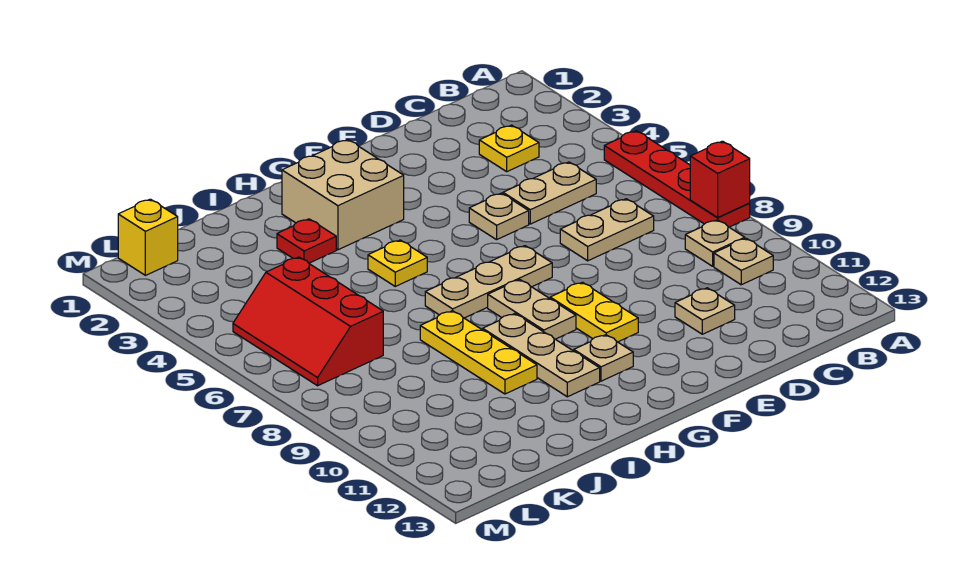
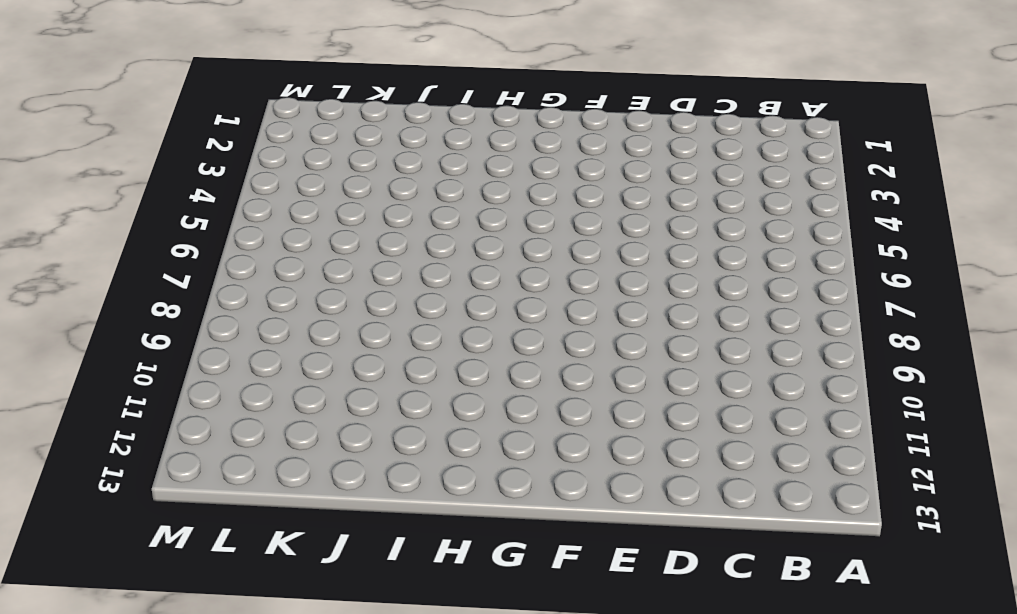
none -> red plate A5:A8 level 1
none -> tan plate B9 level 1
none -> tan plate B10 level 1

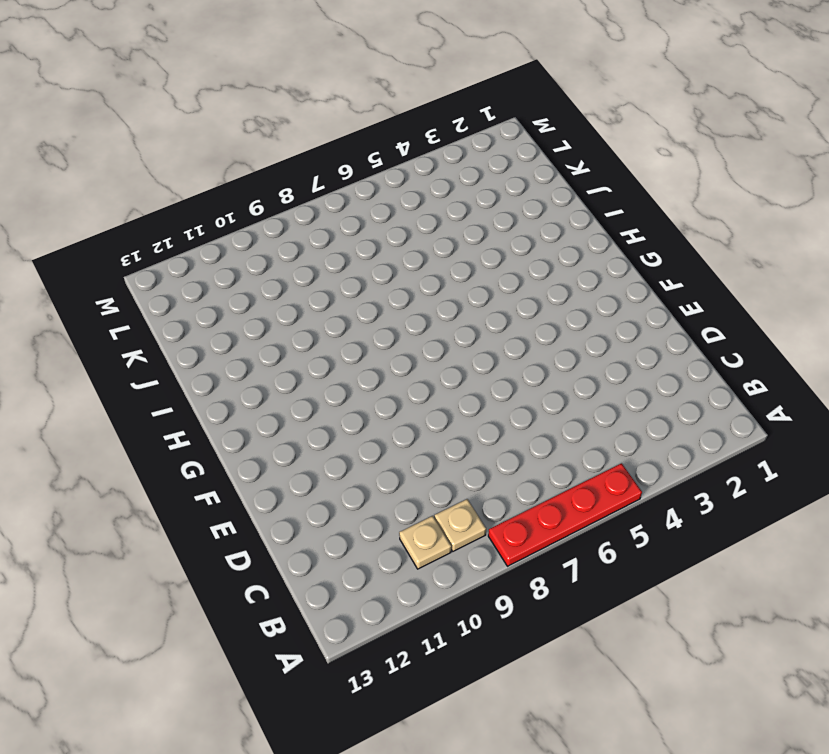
none -> yellow plate C3 level 1
none -> tan plate C5:D5 level 1
none -> tan plate C7:D7 level 1

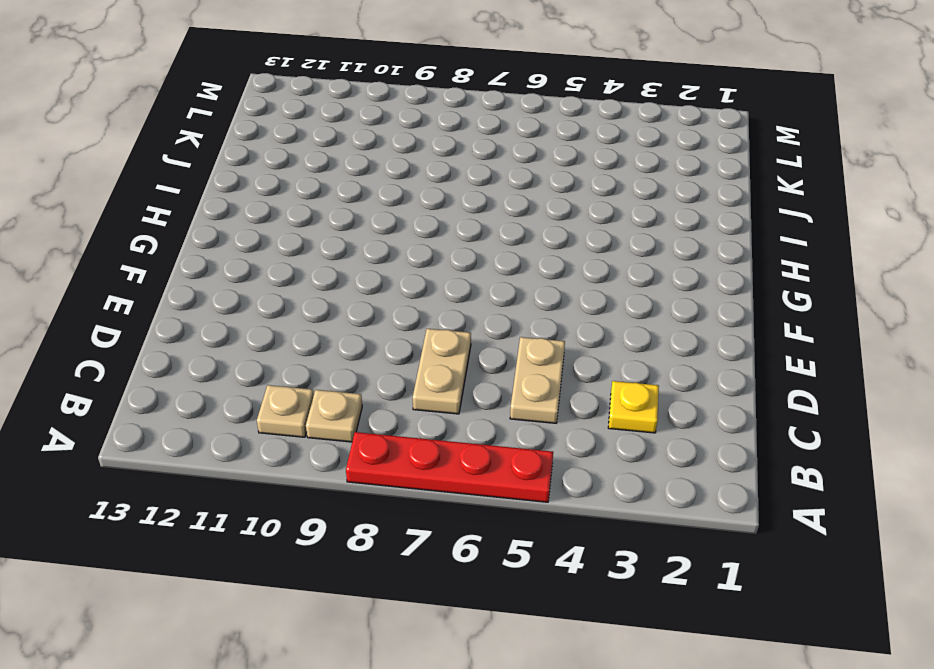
none -> tan plate D11 level 1
none -> tan plate E5 level 1
none -> tan plate F7:H7 level 1

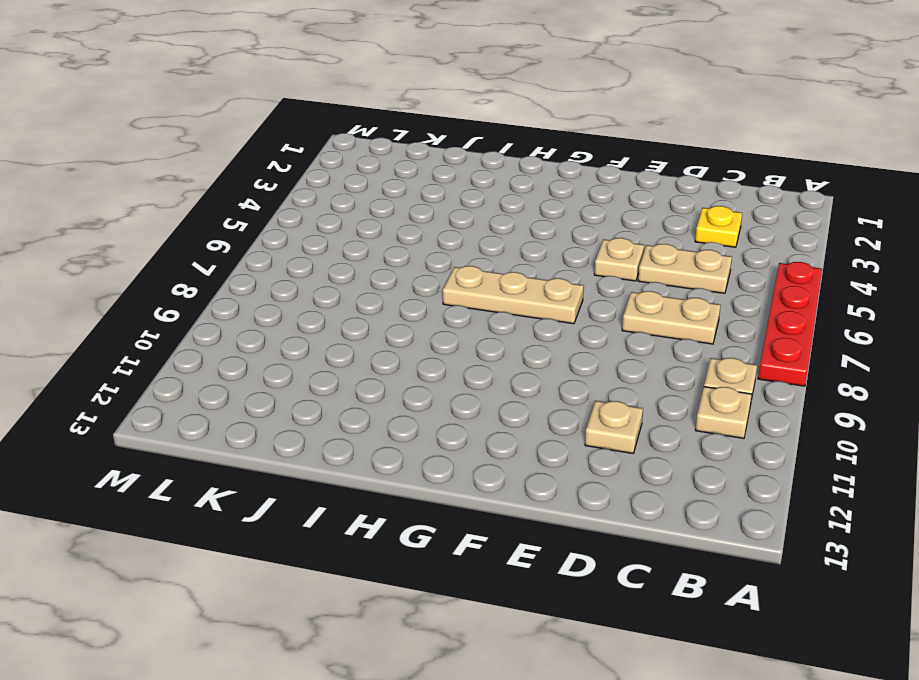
none -> yellow plate F9:F10 level 1
none -> tan brick G2:H3 level 1
none -> tan plate G8:G9 level 1

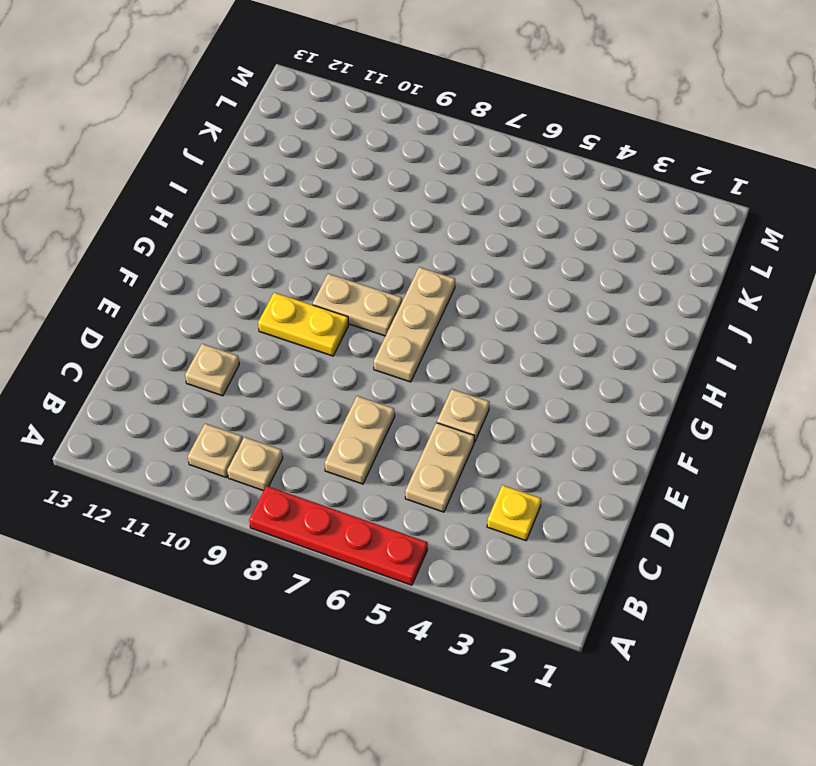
none -> tan brick G2:H3 level 1
none -> tan plate G11 level 1
none -> yellow plate H5 level 1

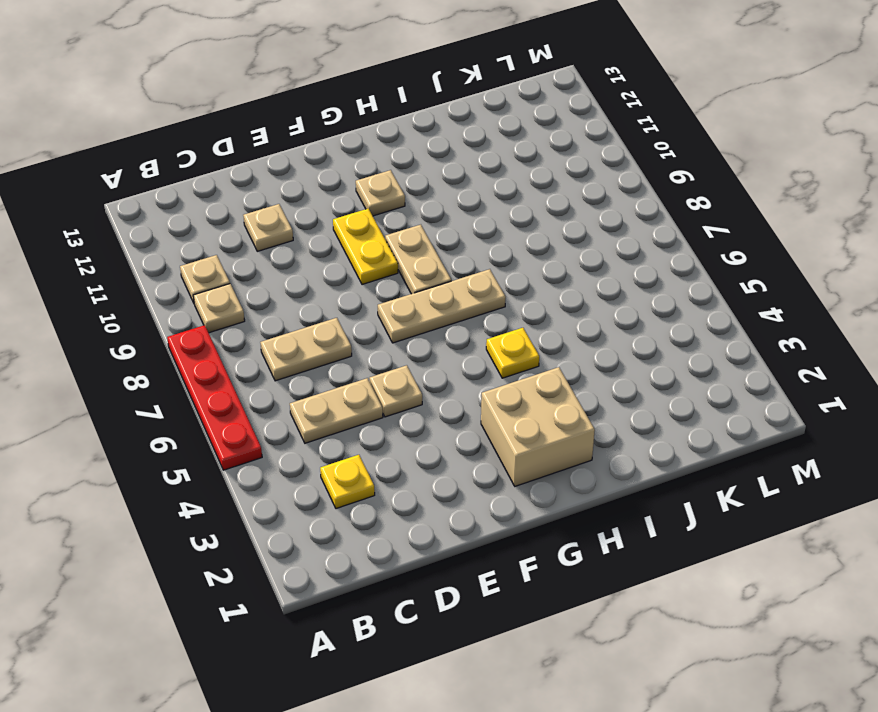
none -> tan plate H9:H11 level 1
none -> red plate I3 level 1
none -> yellow plate I8:I10 level 1

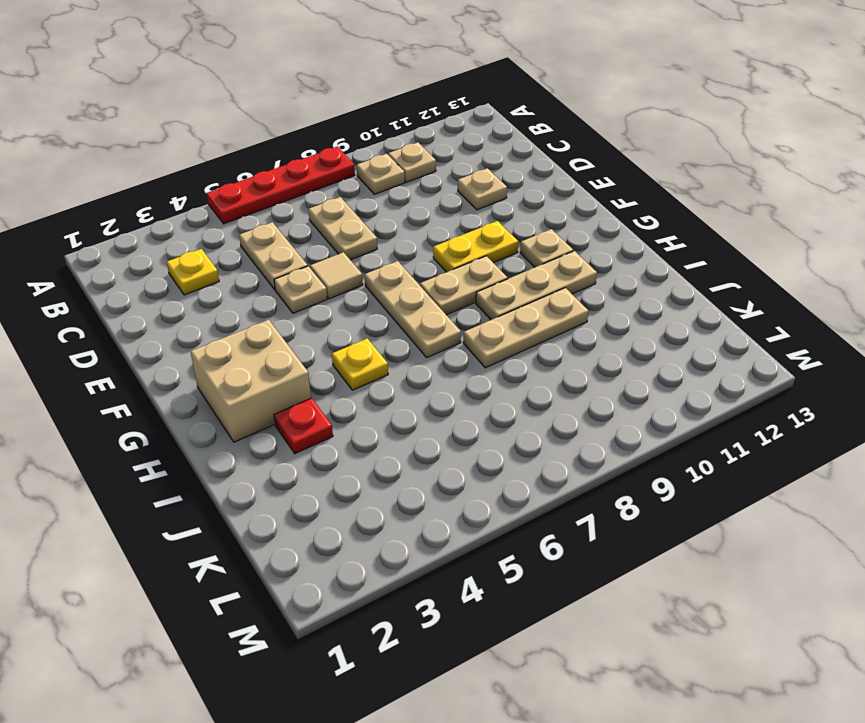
tan tile E6 level 1 -> none
tan plate I8:I10 level 1 -> yellow plate I8:I10 level 1
none -> red slope K5:L7 level 1 top K
none -> yellow brick L1 level 1
none -> red brick A8 level 2

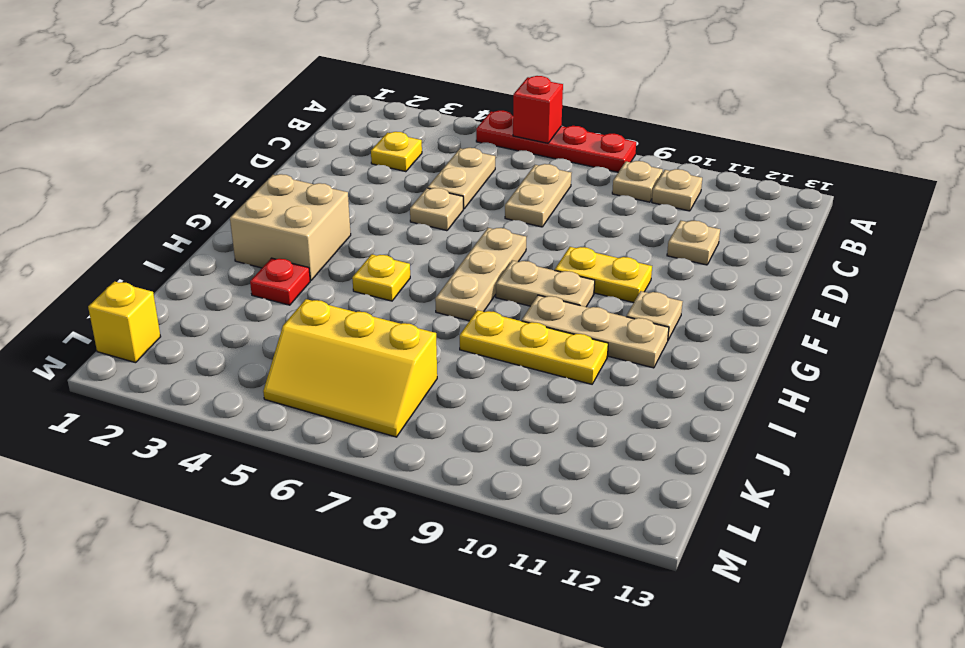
red brick A6 level 2 -> red brick A8 level 2
yellow slope K5:L7 level 1 top K -> red slope K5:L7 level 1 top K

